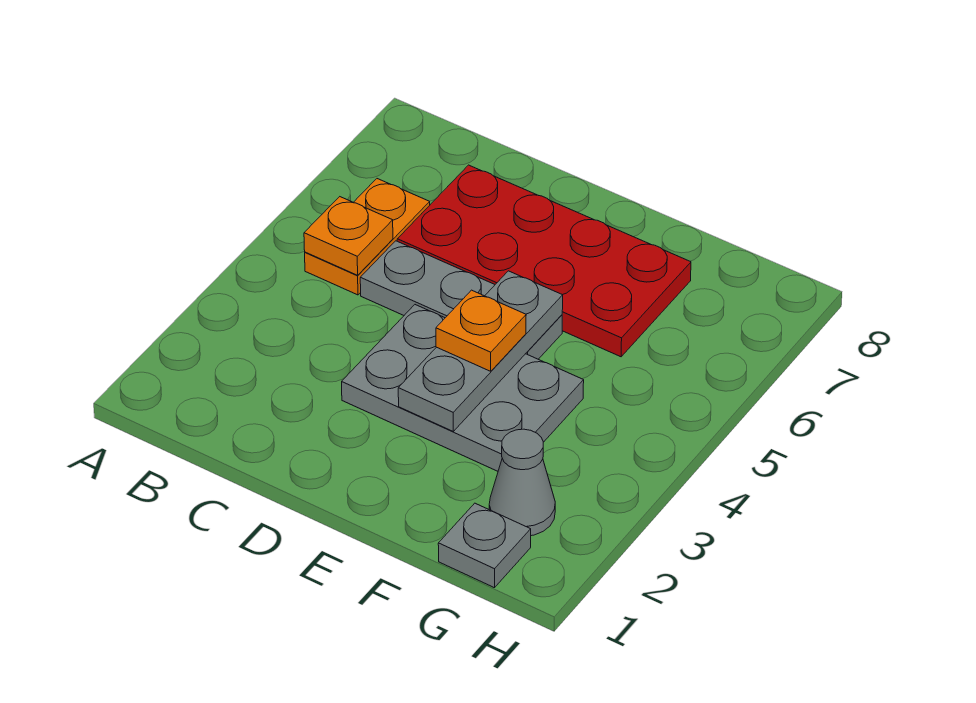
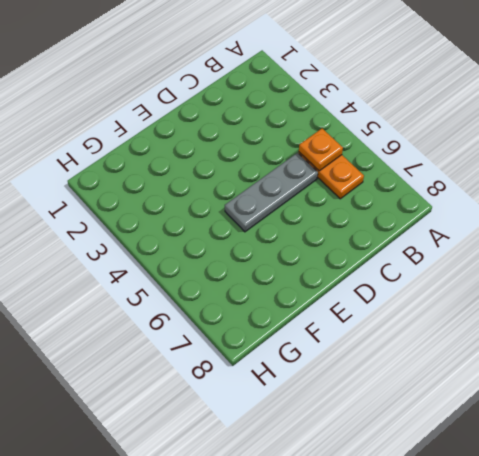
none -> red plate C6:F7 level 1
none -> grey plate D3:F4 level 1

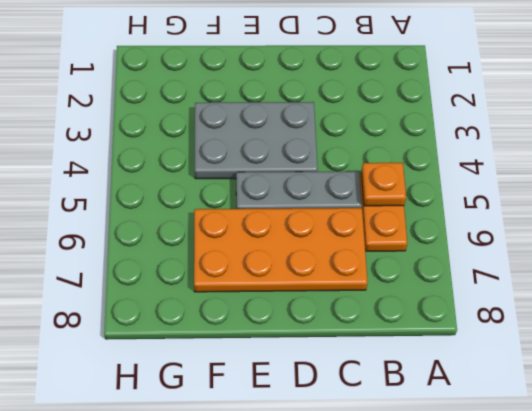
orange plate C6:F7 level 1 -> red plate C6:F7 level 1
none -> grey plate G1 level 1
none -> grey cone G2 level 1

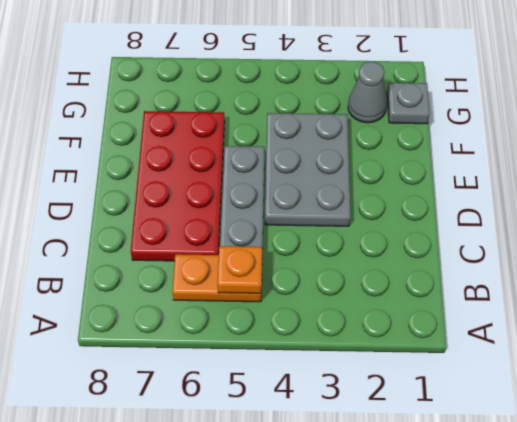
none -> grey plate E3:E5 level 2
none -> orange plate E4 level 3

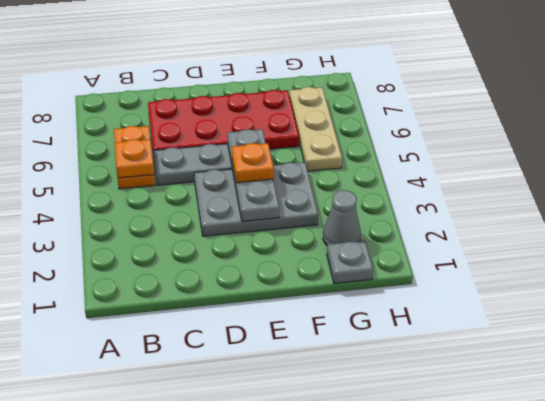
tan plate G5:G7 level 1 -> none

